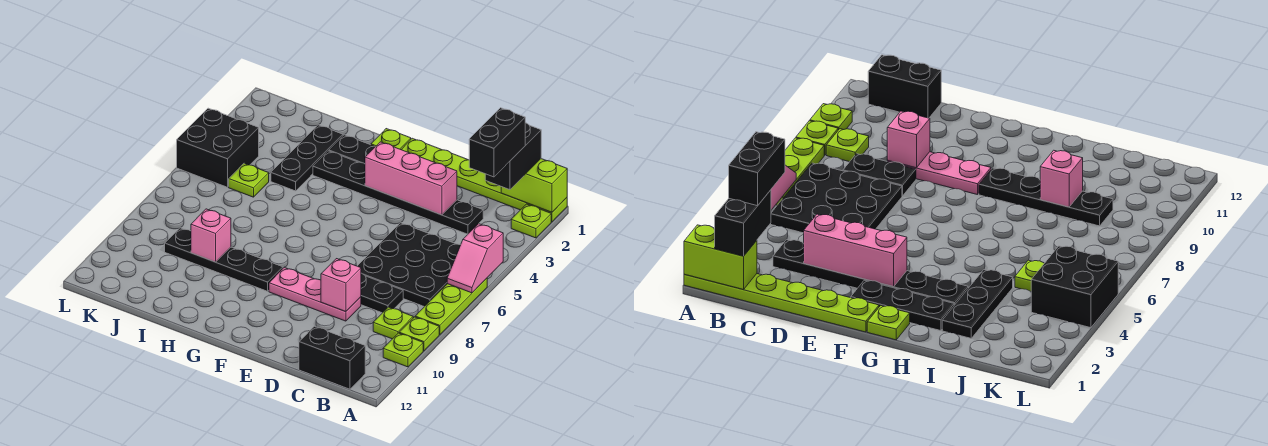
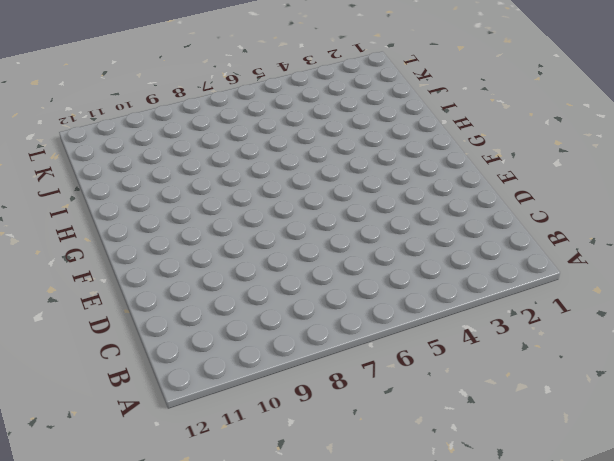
none -> lime plate A1:F1 level 1
none -> lime plate A2 level 1
none -> lime plate A6:A8 level 1

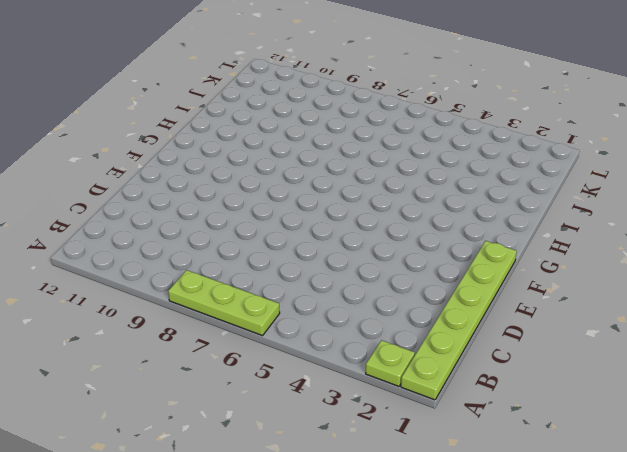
none -> lime plate A9 level 1
none -> lime plate A10 level 1
none -> black plate B5:D7 level 1

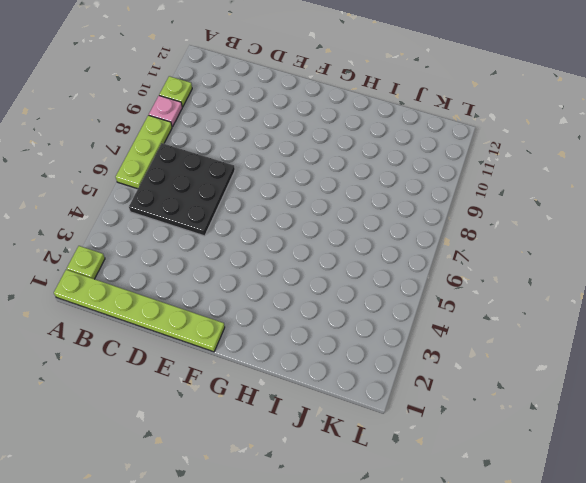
pink plate A9 level 1 -> lime plate A9 level 1
none -> lime plate B9 level 1
none -> black brick B12:C12 level 1
none -> black plate C3:H3 level 1

